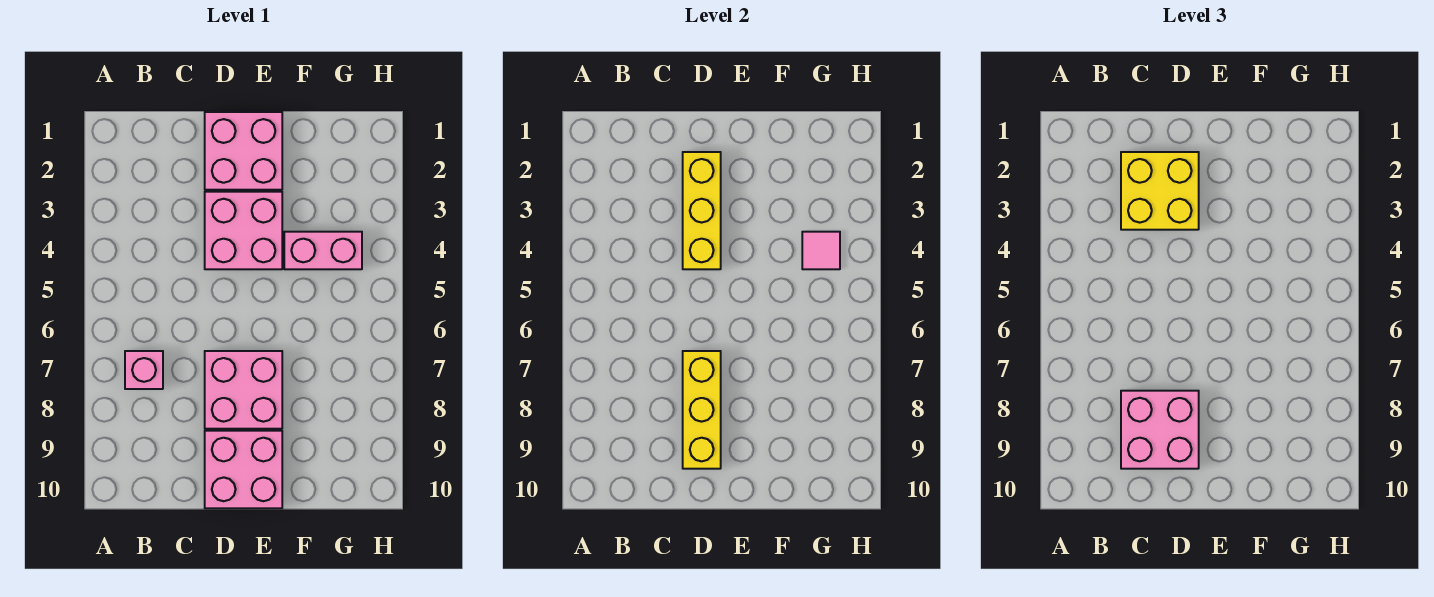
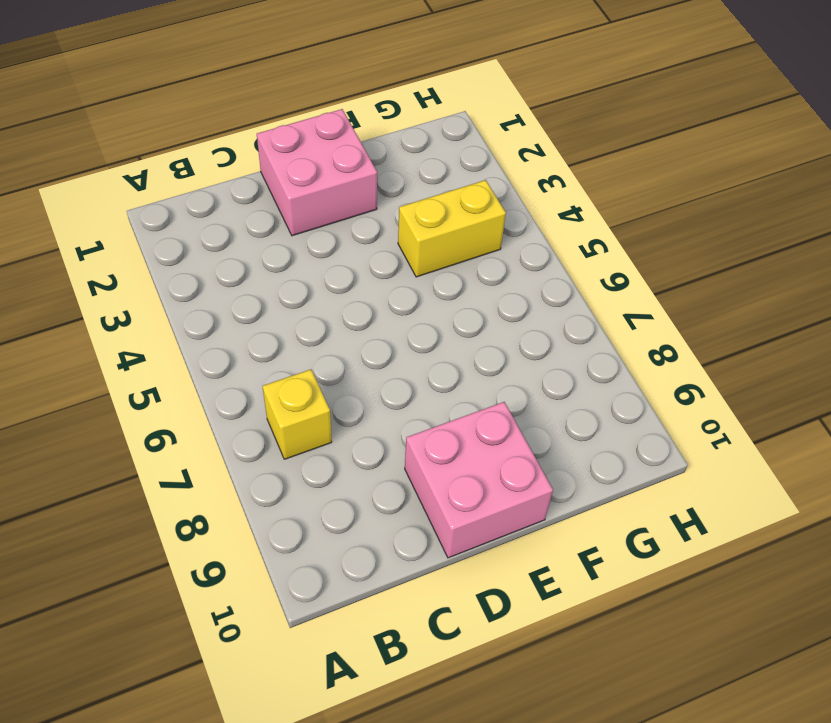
yellow brick B7 level 1 -> pink brick B7 level 1
yellow brick F4:G4 level 1 -> pink brick F4:G4 level 1
none -> pink brick D3:E4 level 1
none -> pink brick D7:E8 level 1

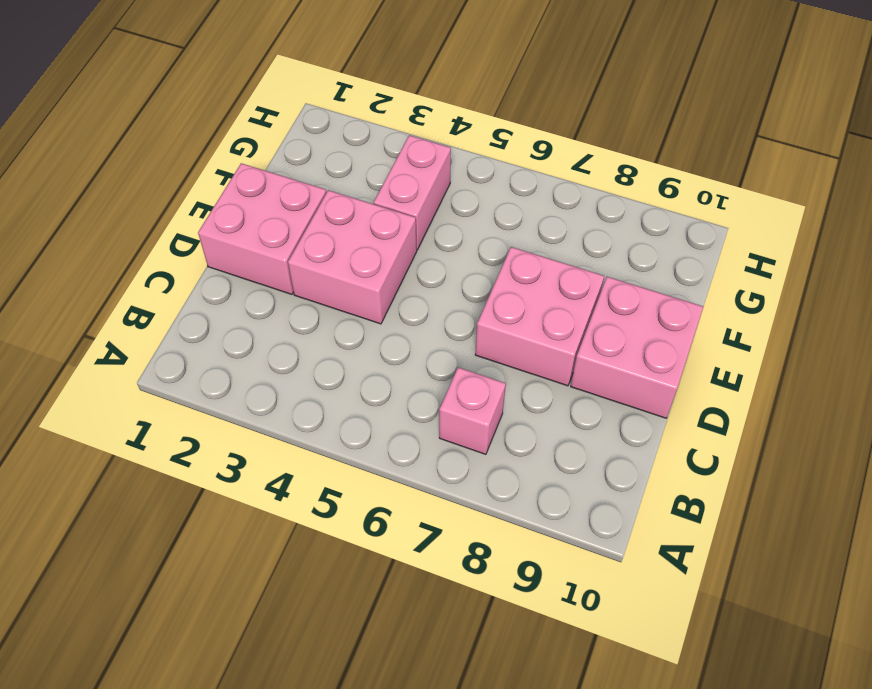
none -> yellow brick D2:D4 level 2
none -> yellow brick D7:D9 level 2

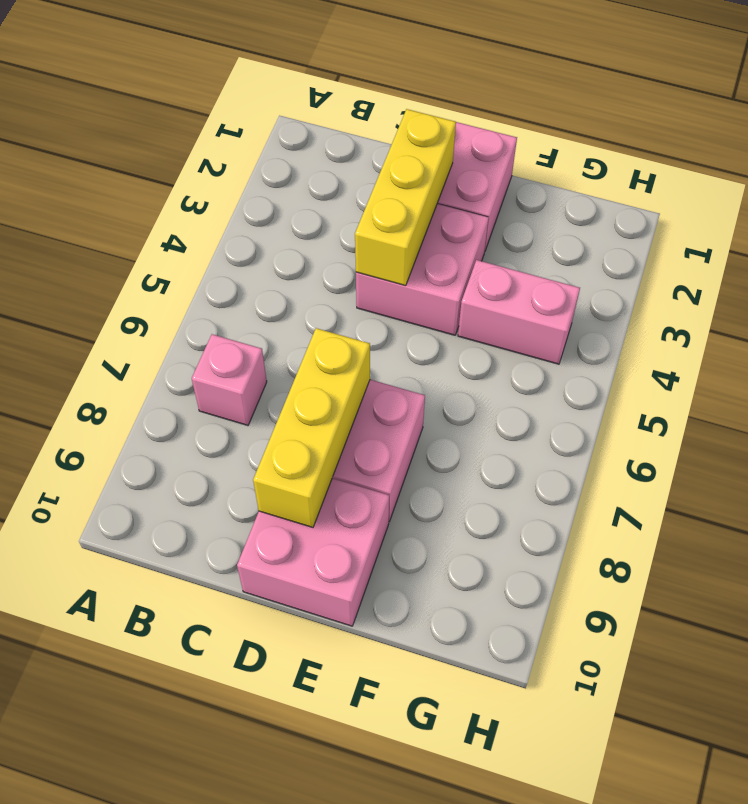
none -> pink tile G4 level 2
none -> yellow brick C2:D3 level 3

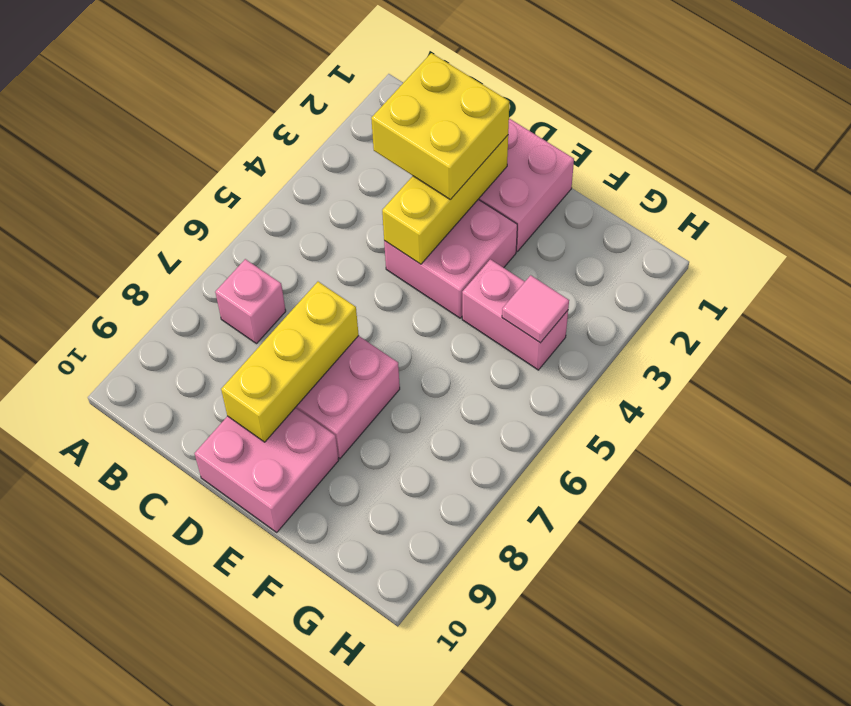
none -> pink brick C8:D9 level 3

